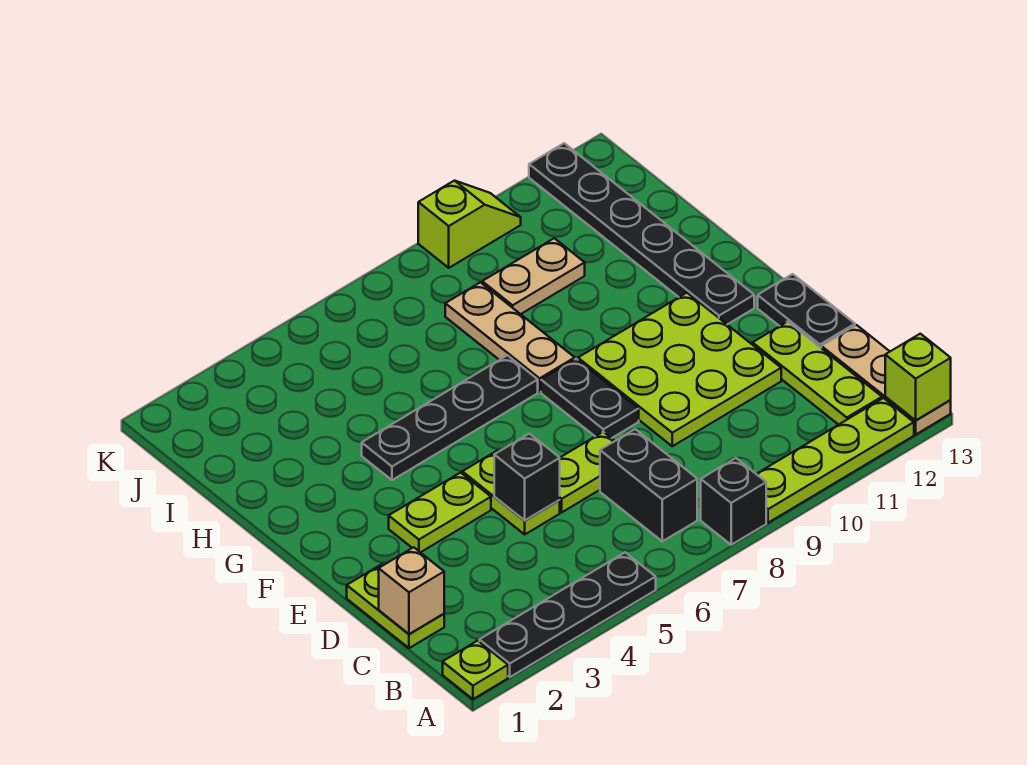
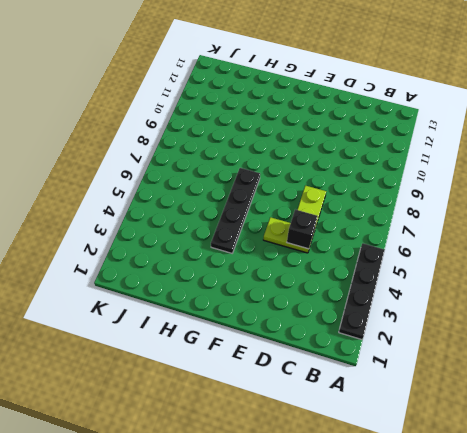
none -> lime plate A1 level 1
none -> black brick A8 level 1
none -> lime plate A9:A12 level 1

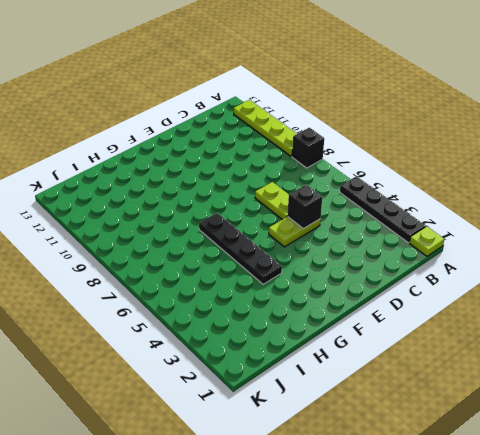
none -> tan plate A13:C13 level 1
none -> black brick B7:C7 level 1
none -> lime plate B12:D12 level 1

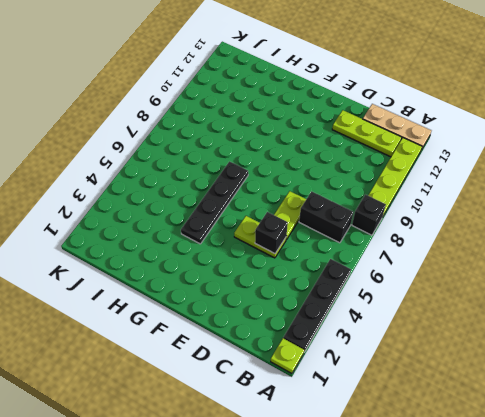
none -> lime plate C1:D1 level 1
none -> lime plate D9:F11 level 1
none -> black plate D13:E13 level 1

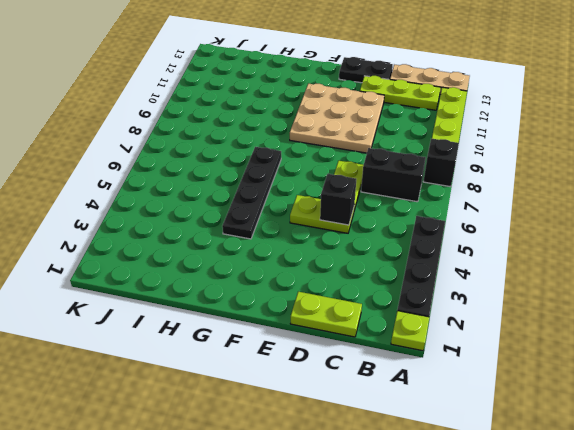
tan plate D9:F11 level 1 -> lime plate D9:F11 level 1
none -> lime plate E3:E4 level 1
none -> black plate E8:F8 level 1
none -> black plate F12:K12 level 1

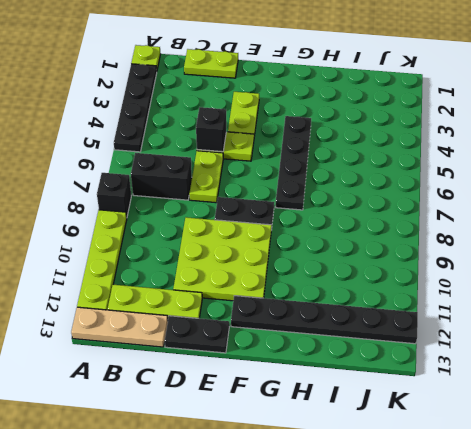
none -> tan plate G8:I8 level 1
none -> tan plate I9:I10 level 1
none -> lime slope K9:K10 level 1 top 9

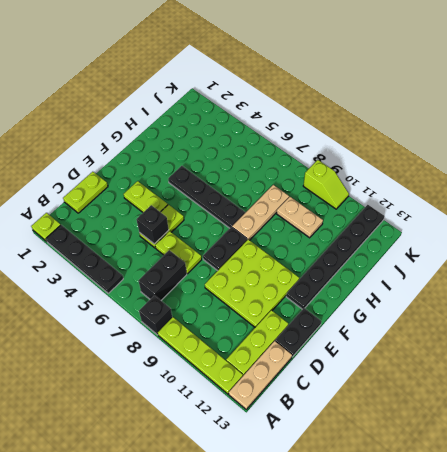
none -> lime brick A13 level 2
none -> tan brick C1 level 2

